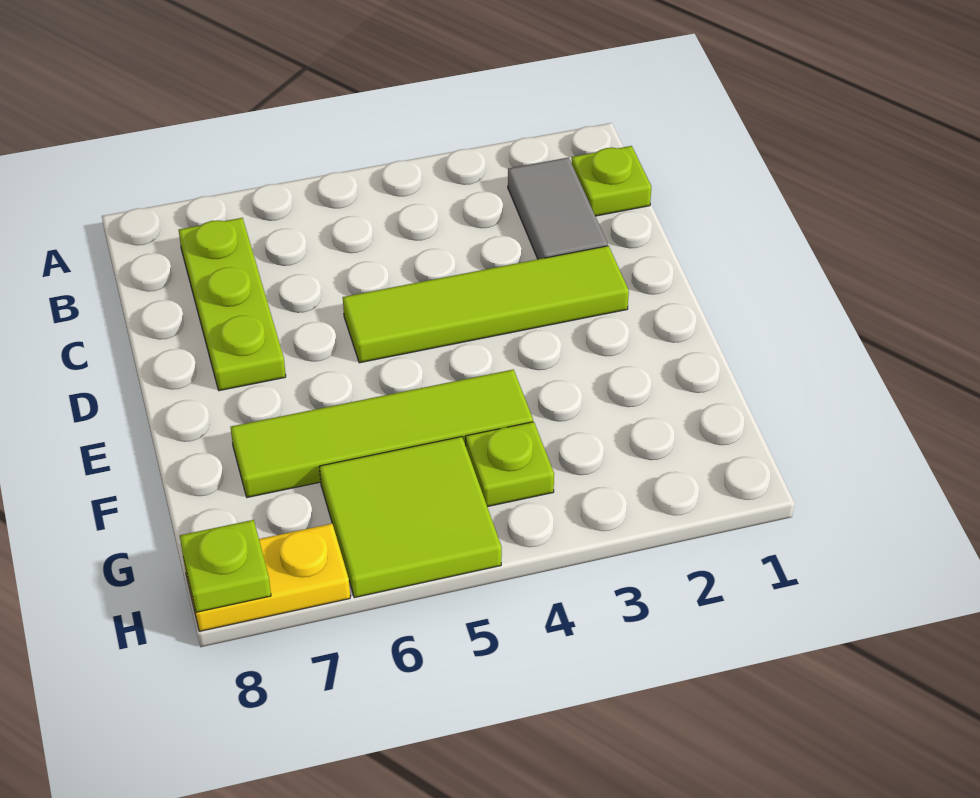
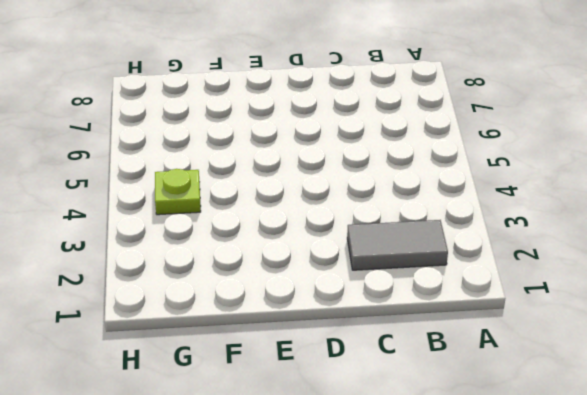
none -> lime plate B1 level 1
none -> lime plate B7:D7 level 1

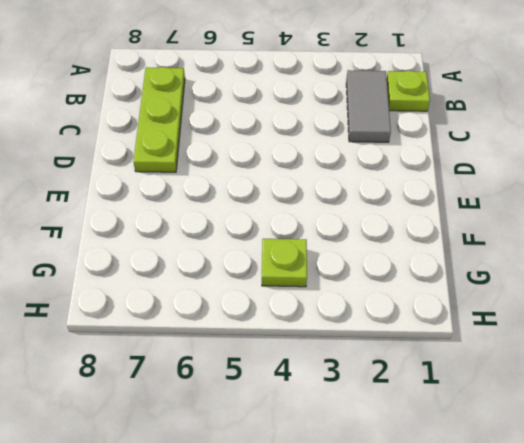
none -> lime tile D2:D5 level 1
none -> lime tile F4:F7 level 1

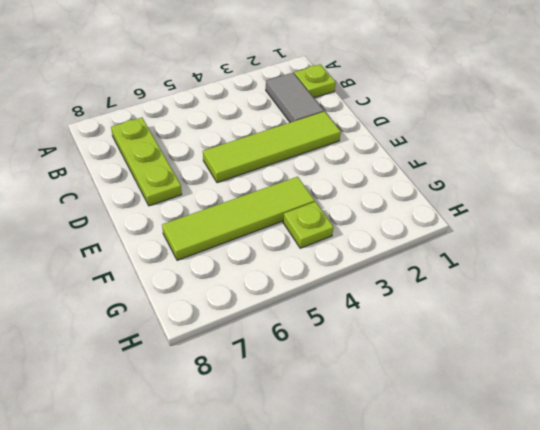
none -> lime tile G5:H6 level 1
none -> yellow plate H7:H8 level 1

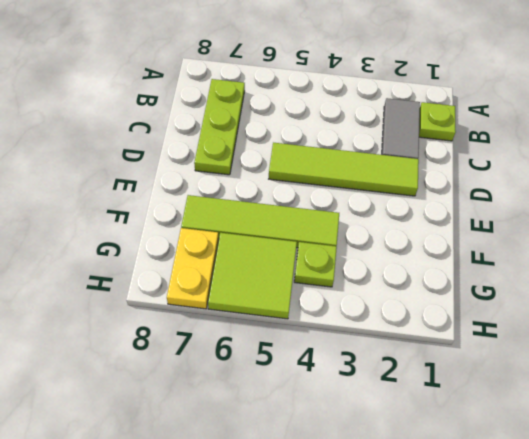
yellow plate G7:H7 level 1 -> yellow plate H7:H8 level 1
none -> lime plate H8 level 2

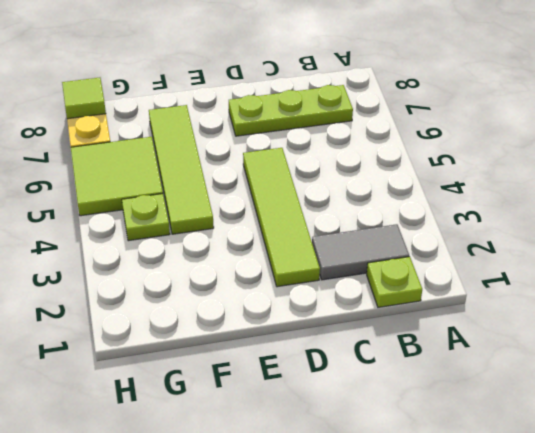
lime tile H8 level 2 -> lime plate H8 level 2

